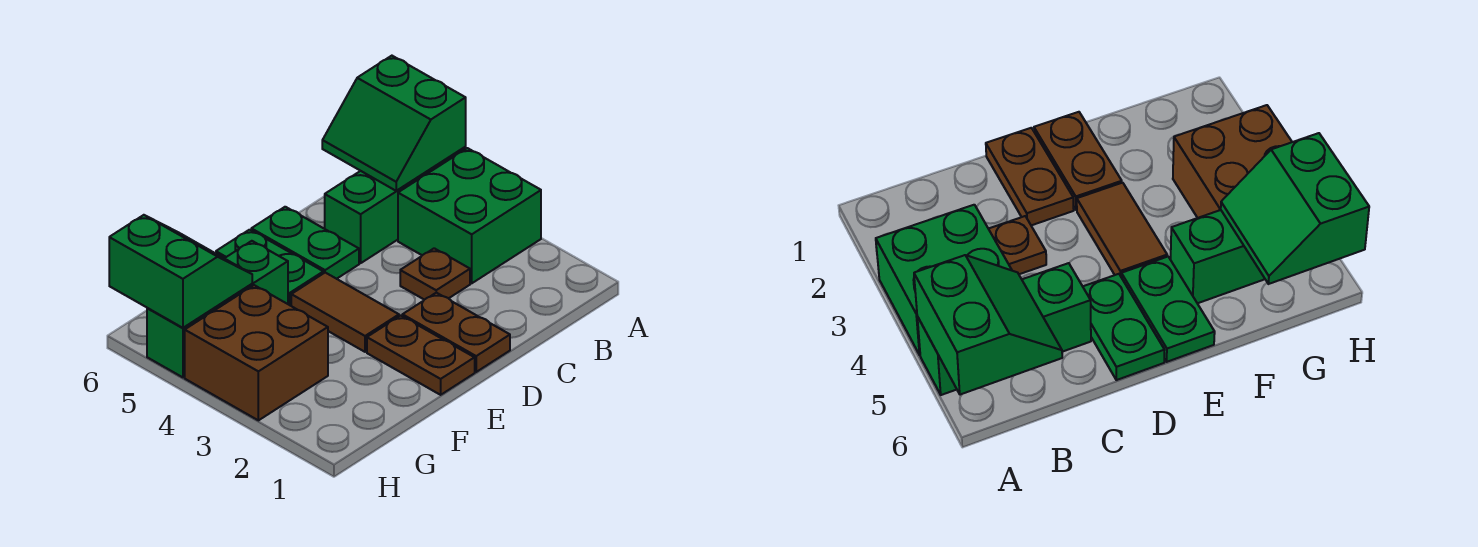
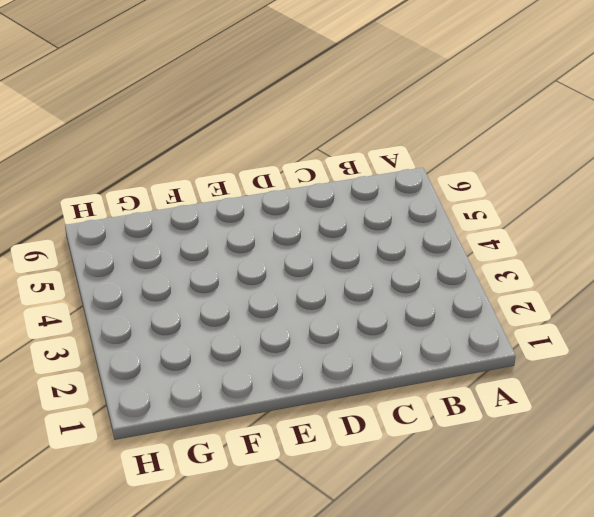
none -> green brick A3:B4 level 1
none -> green brick A5:C5 level 1
none -> brown plate C3 level 1

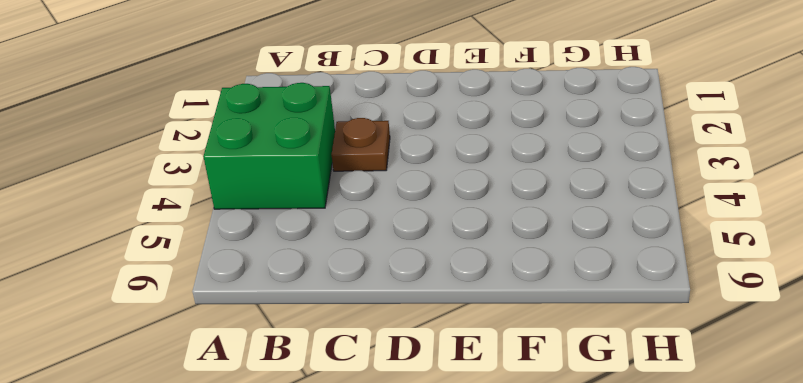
none -> green brick A5:C5 level 1
none -> brown plate D1:D2 level 1
none -> green plate D5:D6 level 1

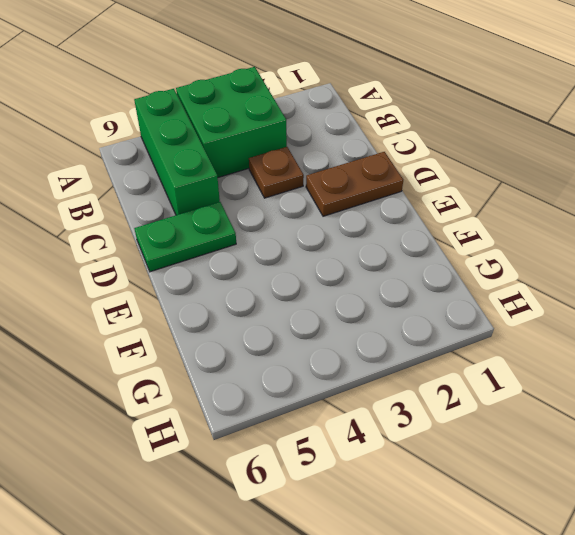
none -> brown plate E1:E2 level 1
none -> brown tile E3:E4 level 1
none -> green plate E5:E6 level 1

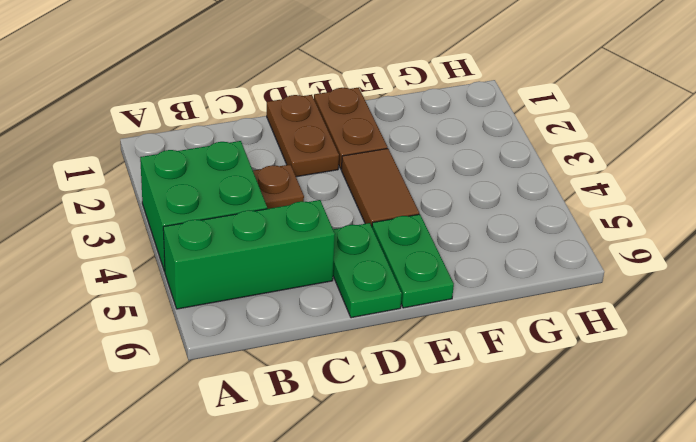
none -> green brick F5:H5 level 1
none -> brown brick G3:H4 level 1
none -> green slope A5:B6 level 2 top A

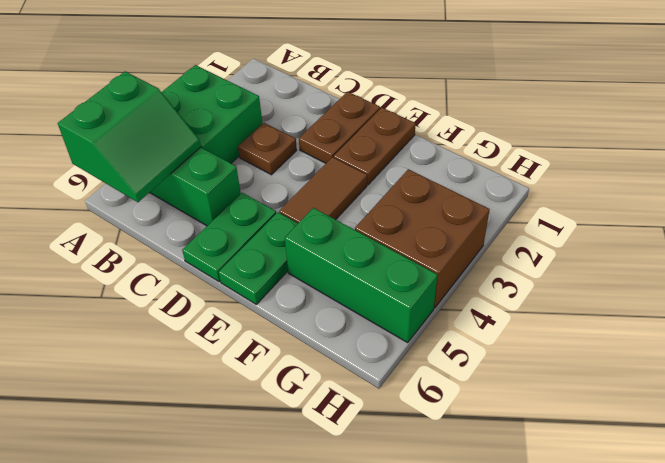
none -> green slope G5:H6 level 2 top H

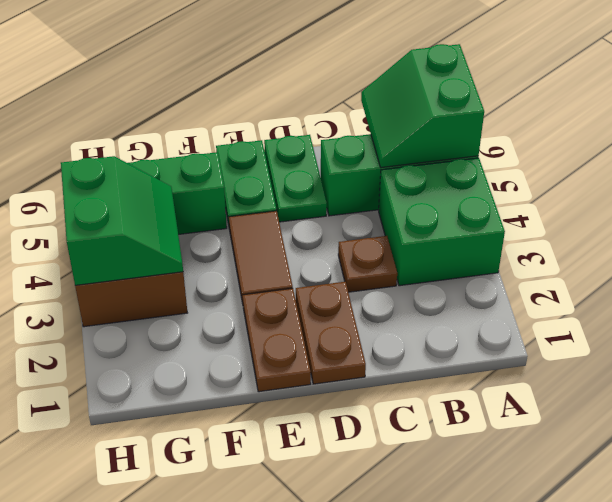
green slope G3:H4 level 2 top H -> green slope G5:H6 level 2 top H

